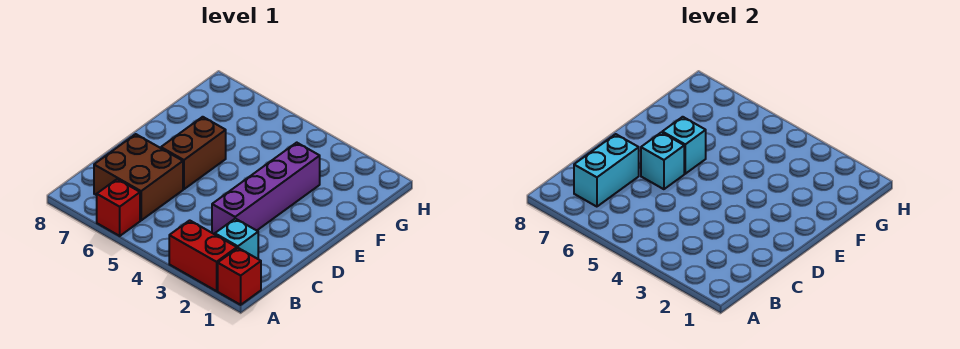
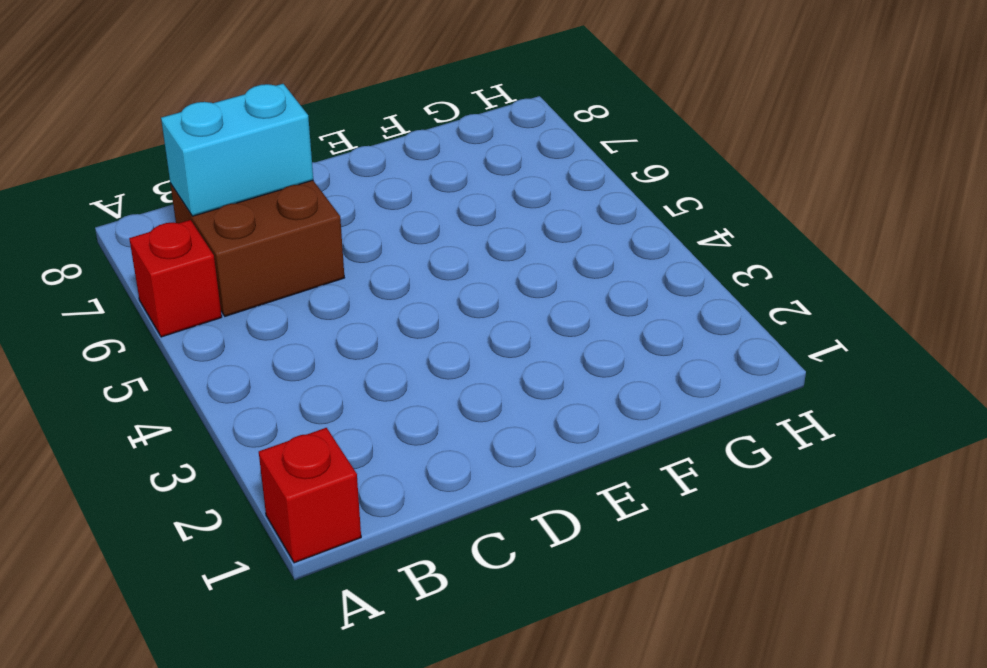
none -> red brick A2:A3 level 1
none -> cyan brick B2 level 1

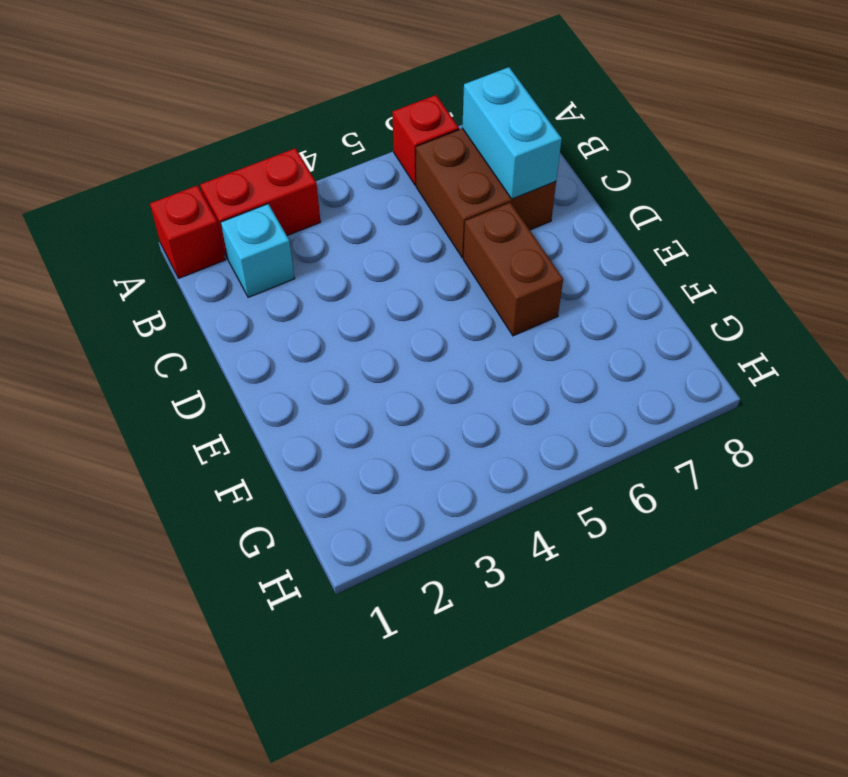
none -> purple brick C3:F3 level 1
none -> cyan brick D6 level 2

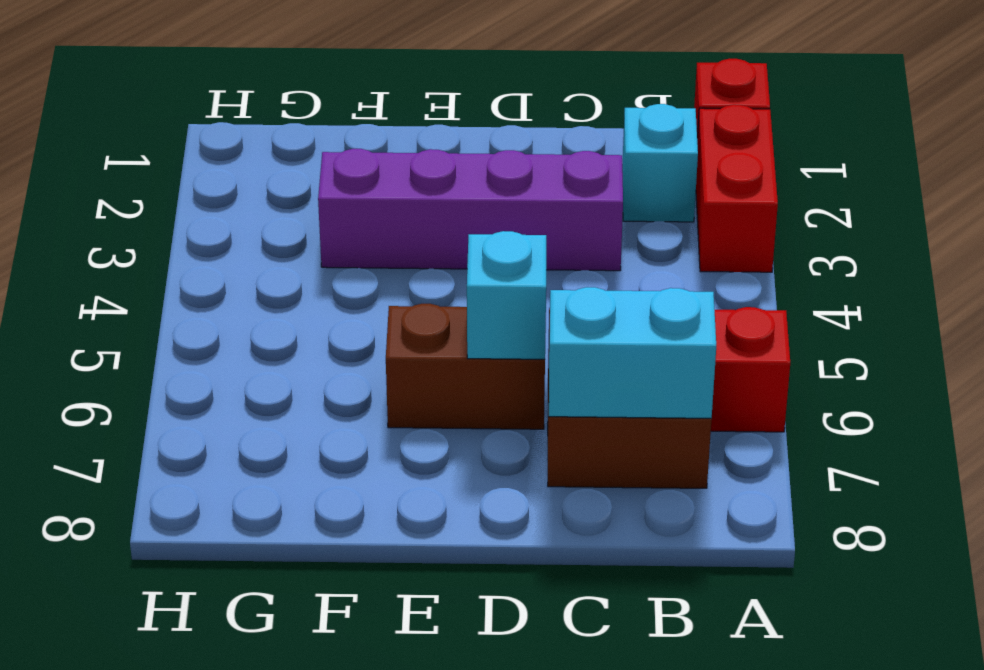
none -> cyan brick E6 level 2

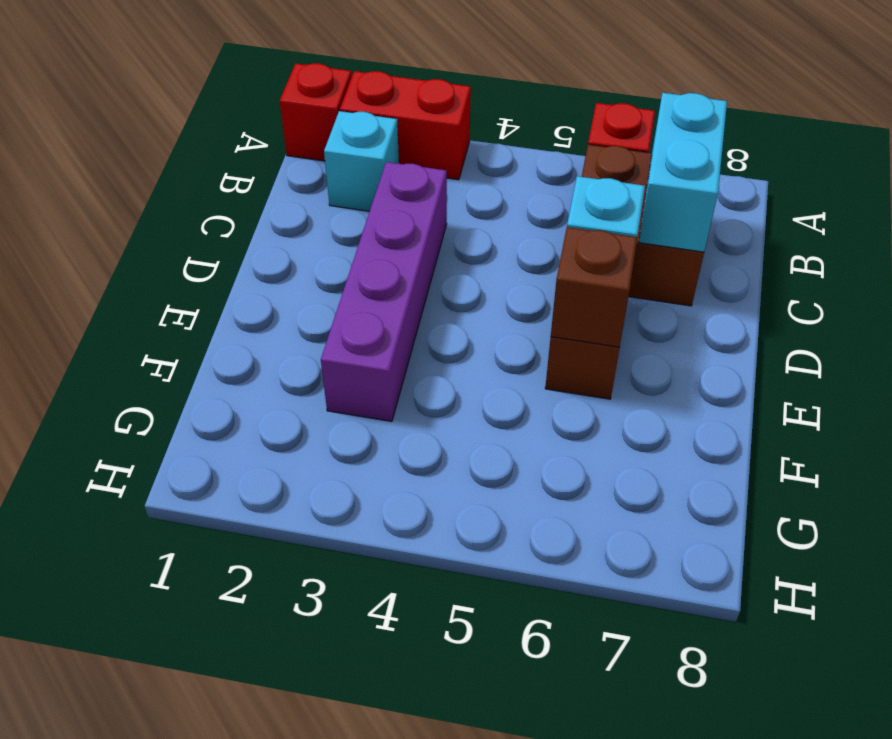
brown brick E6 level 2 -> cyan brick E6 level 2

